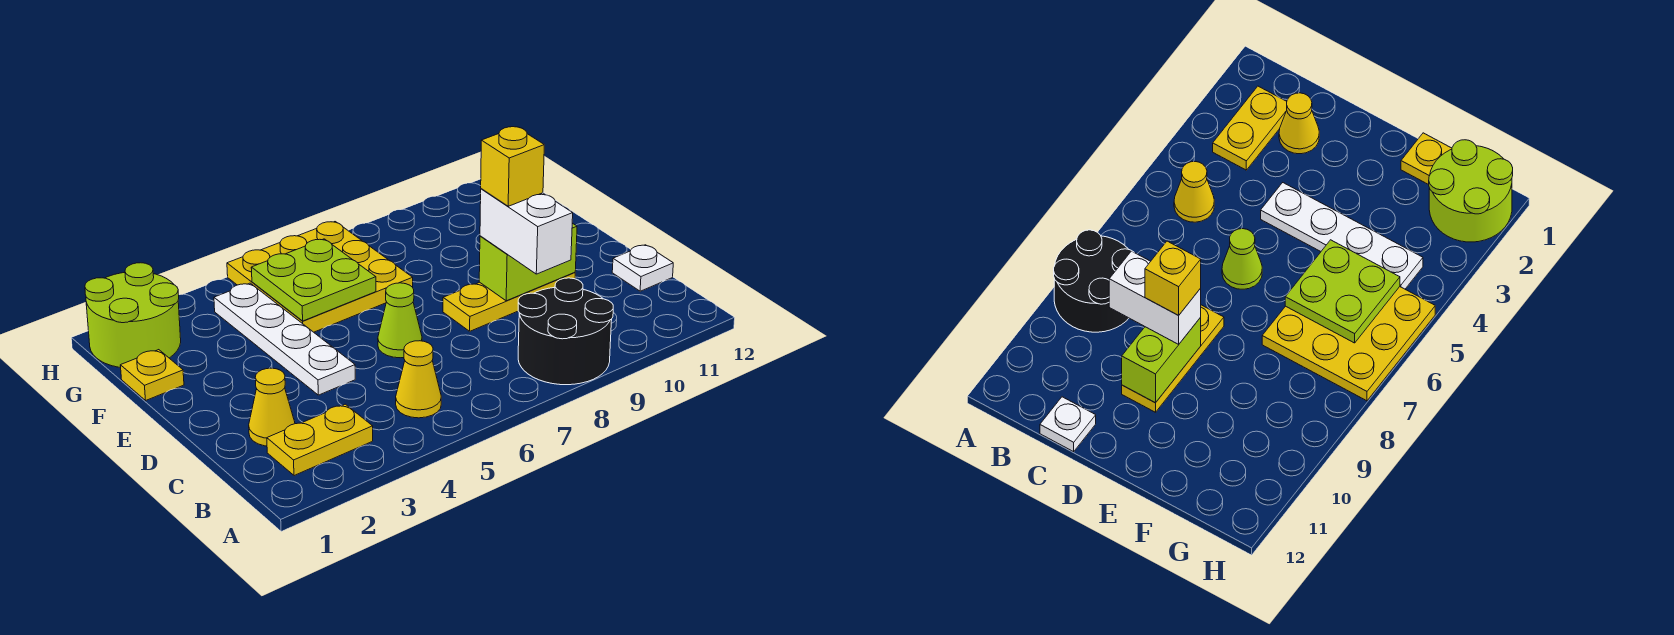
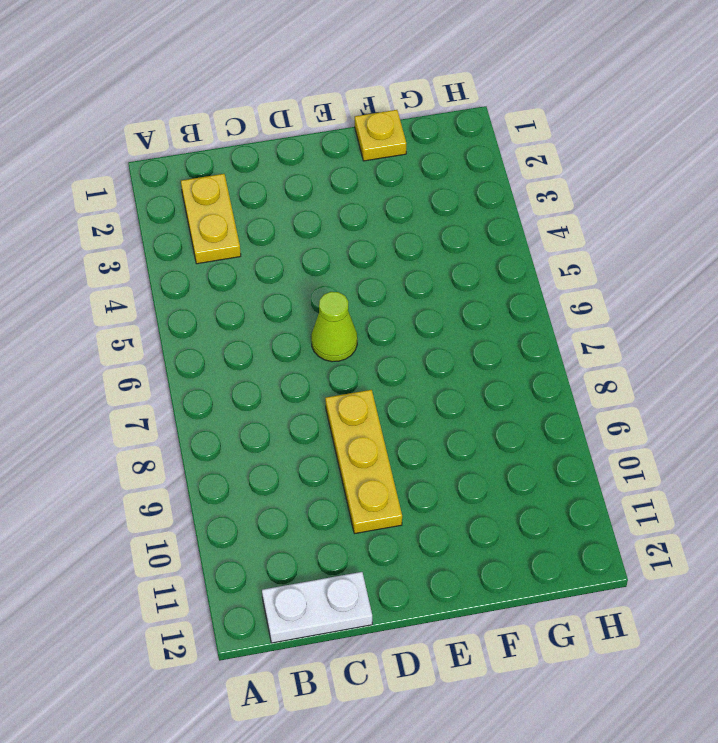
white plate B12:C12 level 1 -> white plate C12 level 1
none -> black round brick A8:B9 level 1
none -> yellow cone B5 level 1
none -> yellow cone C2 level 1

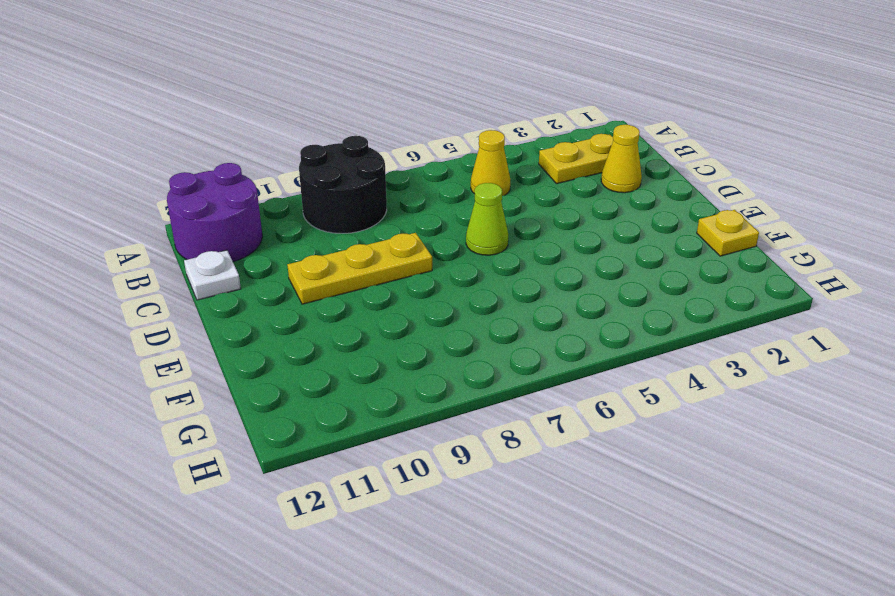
purple round brick A11:B12 level 1 -> none
none -> white plate D4:G4 level 1
none -> yellow plate F5:H7 level 1
none -> lime round brick G1:H2 level 1

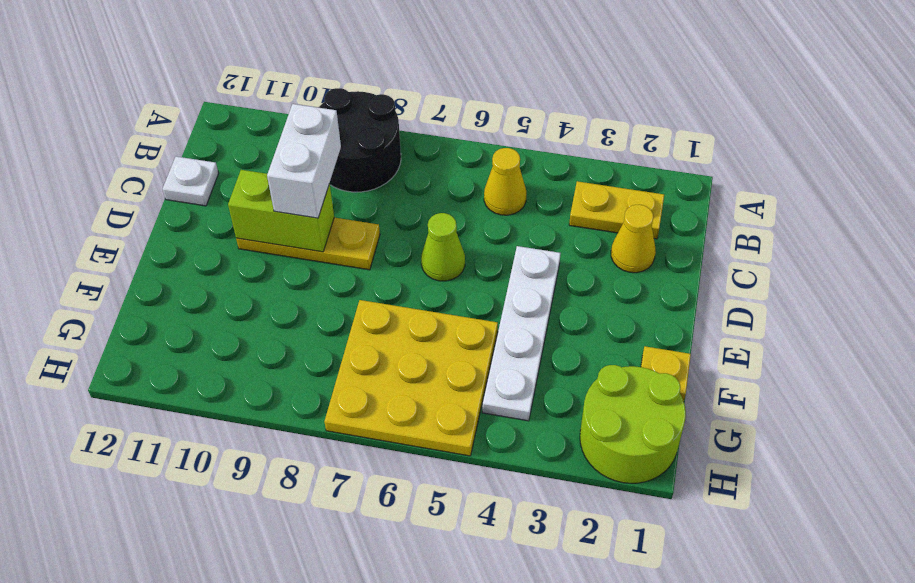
none -> lime plate F5:G6 level 2
none -> yellow brick D9 level 4

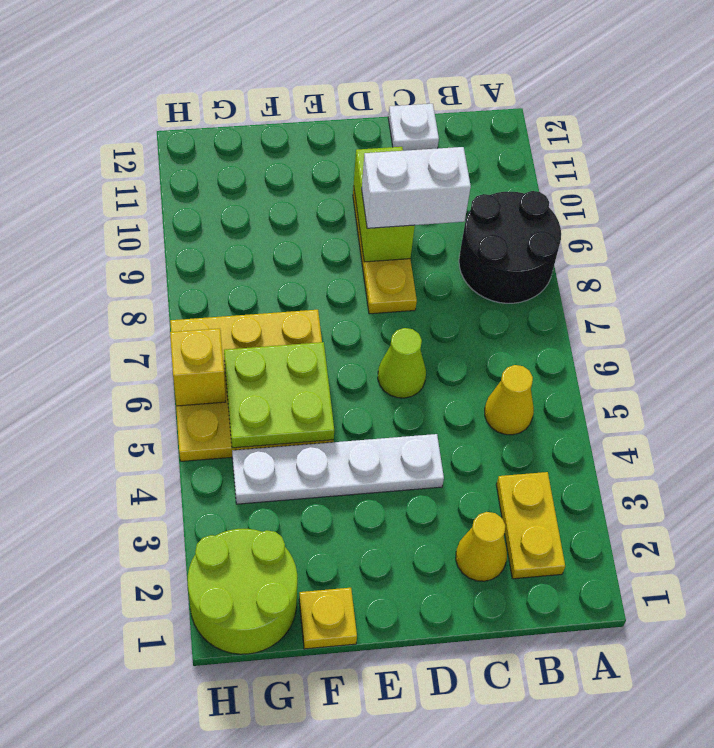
yellow brick H6 level 2 -> yellow brick D9 level 4

